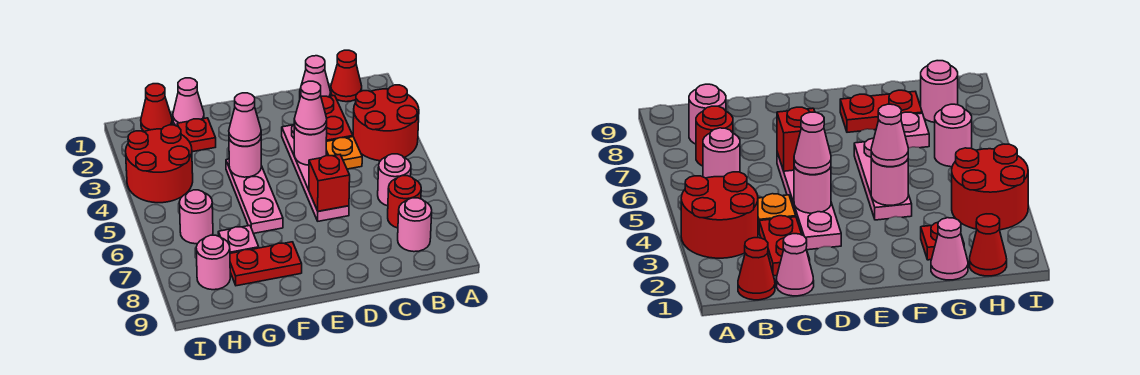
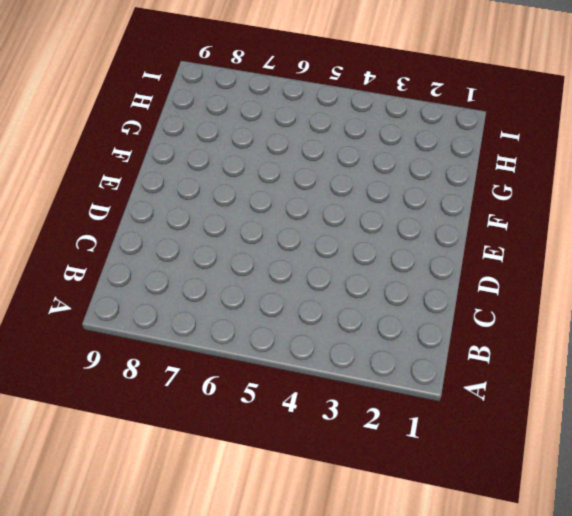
none -> red round brick A3:B4 level 1
none -> red cone B1 level 1
none -> pink round brick B6 level 1

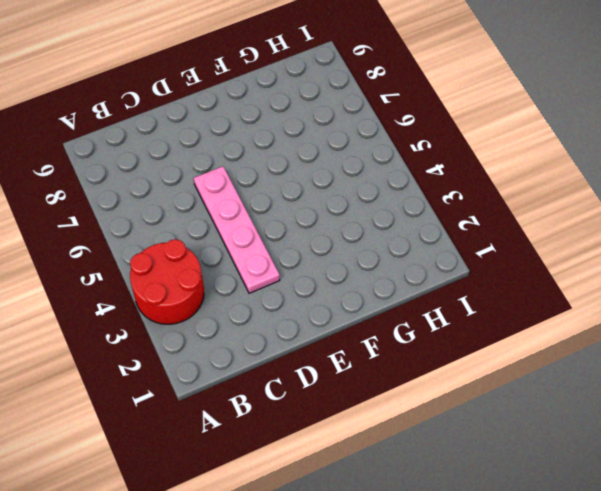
none -> red cone B1 level 1
none -> pink round brick B6 level 1
none -> red round brick B7 level 1

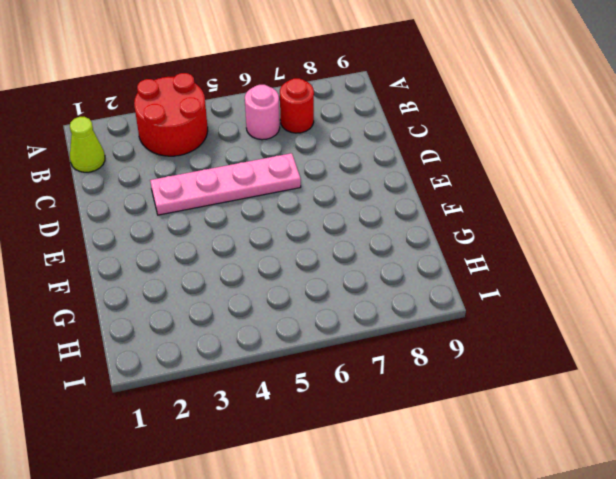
lime cone B1 level 1 -> red cone B1 level 1
none -> pink round brick B8 level 1
none -> pink cone C1 level 1
none -> red plate C2:C3 level 1

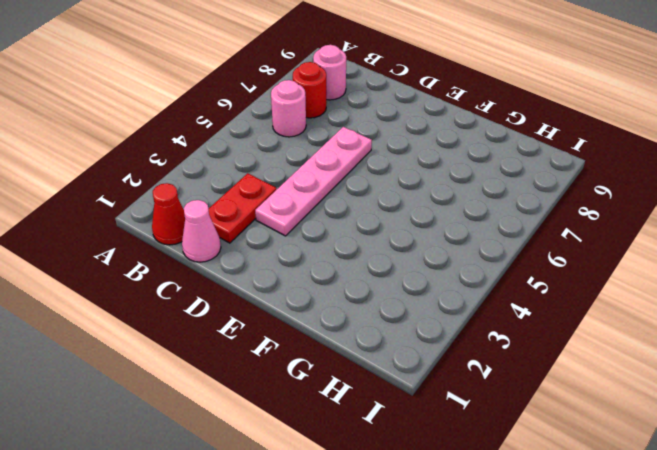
none -> red round brick A3:B4 level 1
none -> orange plate C4 level 1
none -> pink plate F4:F6 level 1

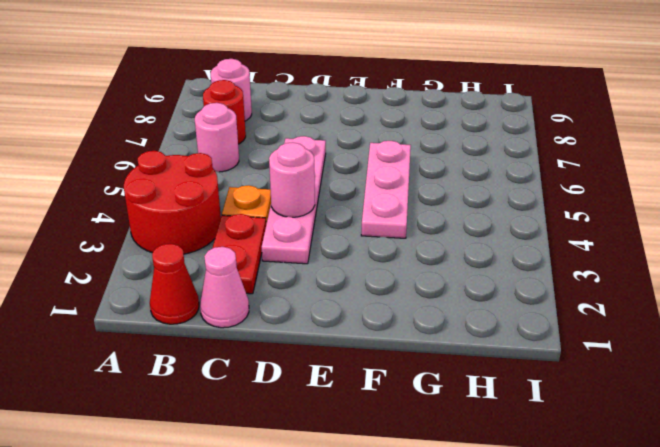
none -> red plate F8:G8 level 1
none -> pink cone G1 level 1
none -> red plate G2 level 1

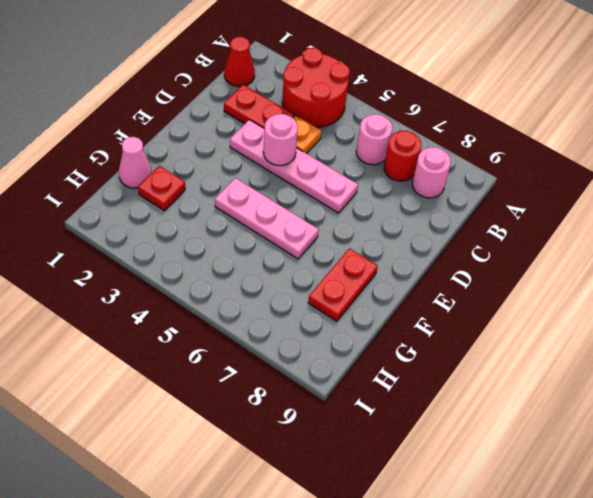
none -> pink cone C1 level 1
none -> pink plate G7 level 1
none -> red cone H1 level 1

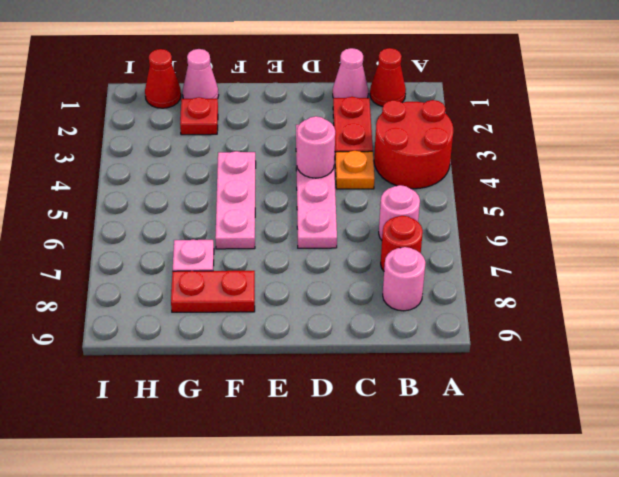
none -> red round brick H3:I4 level 1
none -> pink round brick H6 level 1
none -> pink round brick H8 level 1

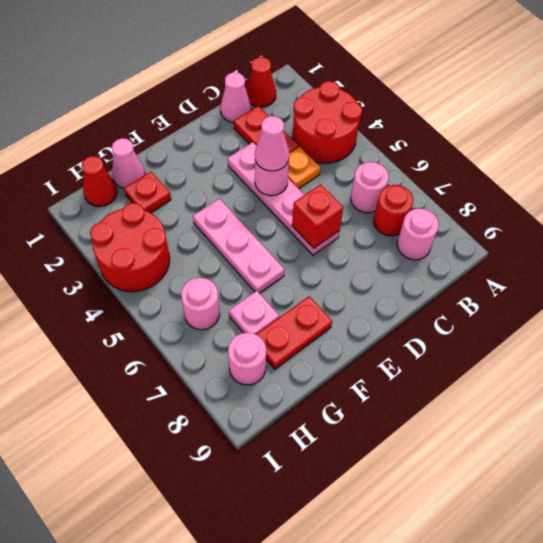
none -> pink round brick F4 level 2
none -> pink cone F4 level 3

